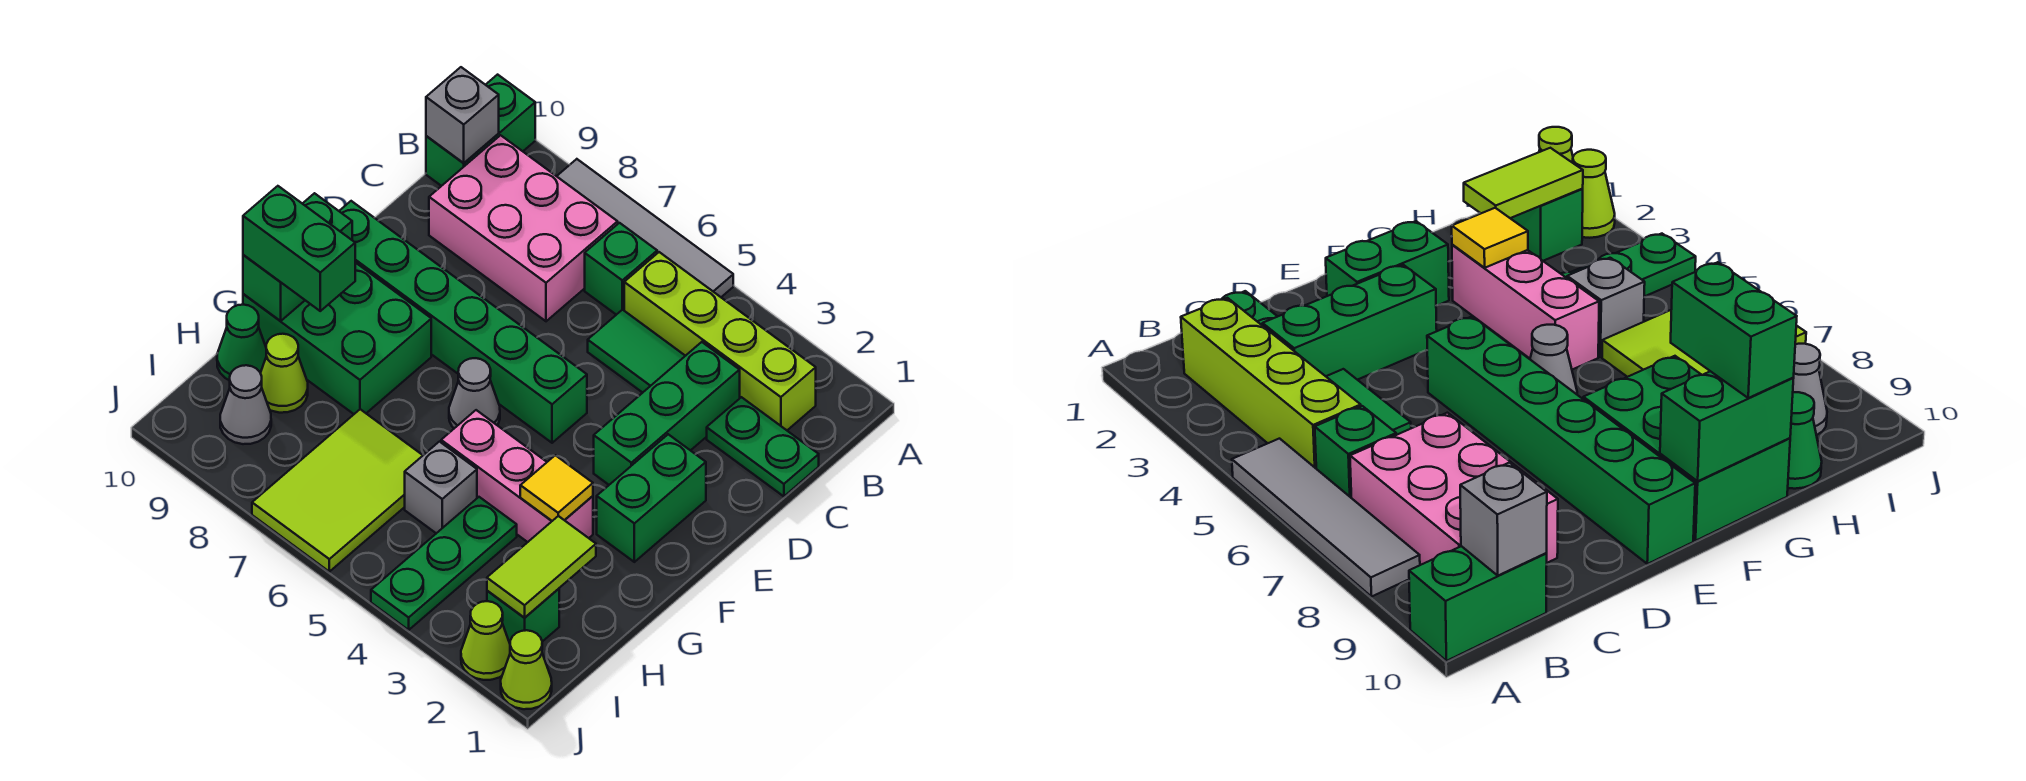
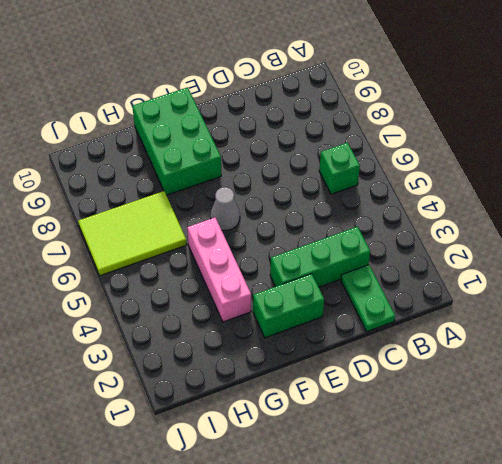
none -> grey tile A5:A8 level 1
none -> green brick A10:B10 level 1
none -> lime brick B2:B5 level 1

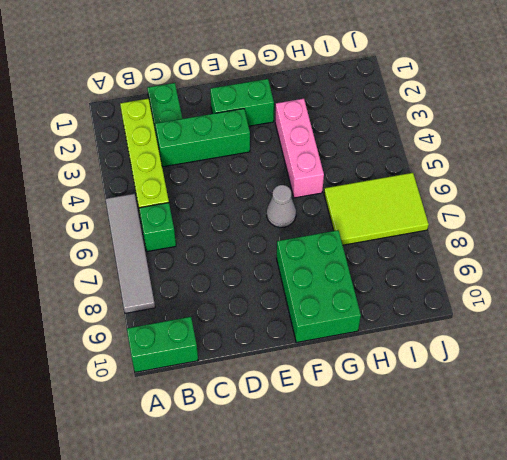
none -> pink brick B7:C9 level 1
none -> green tile C4:C5 level 1
none -> green brick E5:E10 level 1

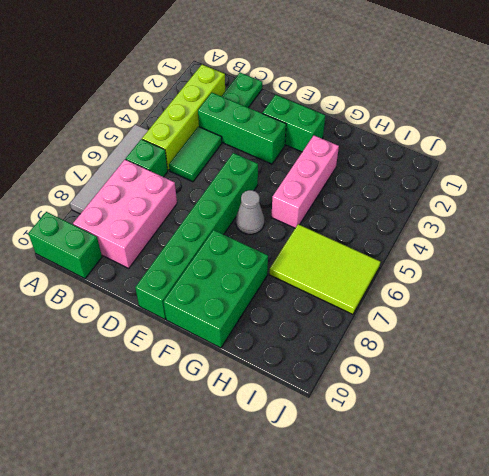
none -> green plate H4:J4 level 1
none -> grey brick H5 level 1
none -> lime cone H9 level 1

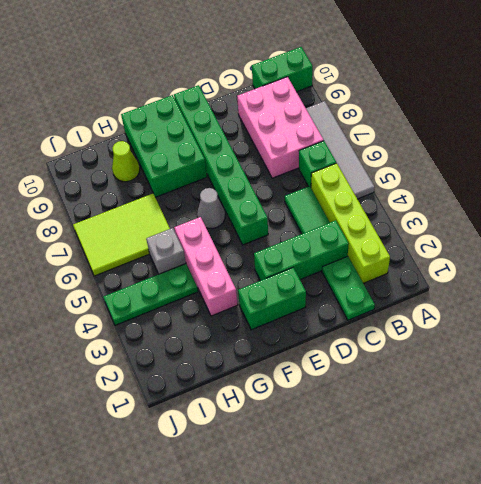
none -> green cone H10 level 1
none -> green brick I2 level 1
none -> grey cone I9 level 1

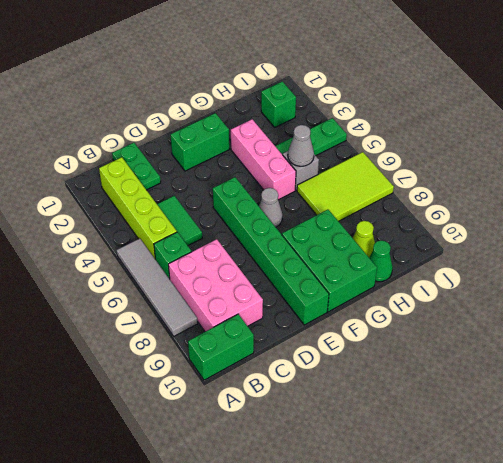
grey cone H5 level 2 -> grey cone I9 level 1
none -> green brick C3:E3 level 1
none -> lime cone J1 level 1
none -> lime cone J2 level 1

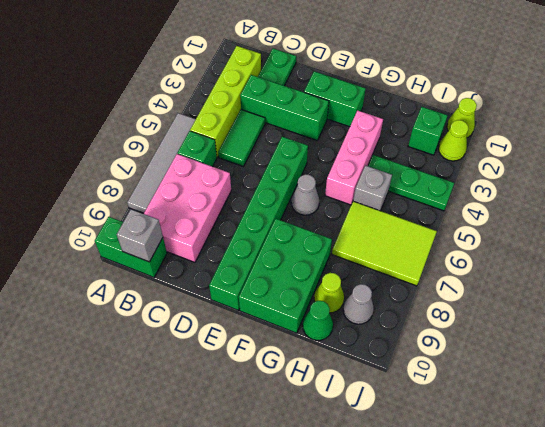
none -> green brick F10:G10 level 2
none -> yellow tile G3 level 2
none -> lime tile H2:I2 level 2

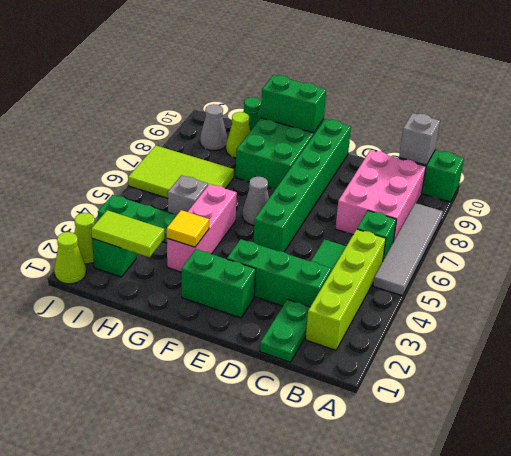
none -> green brick G9:G10 level 3

